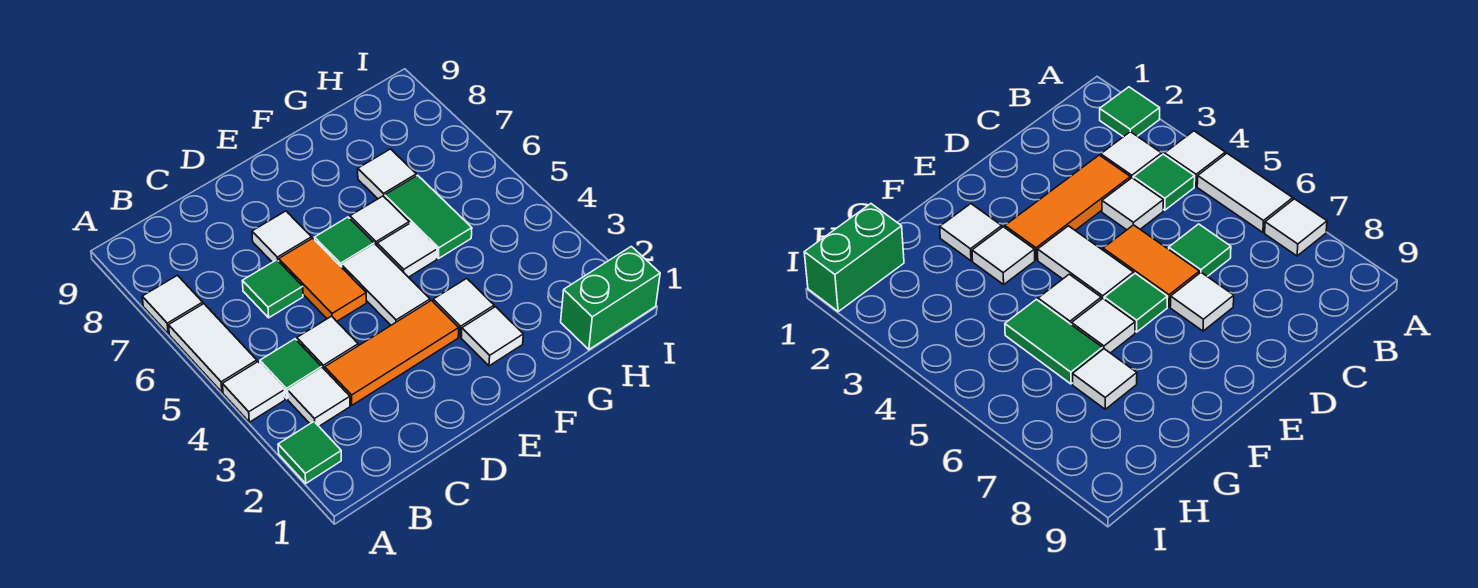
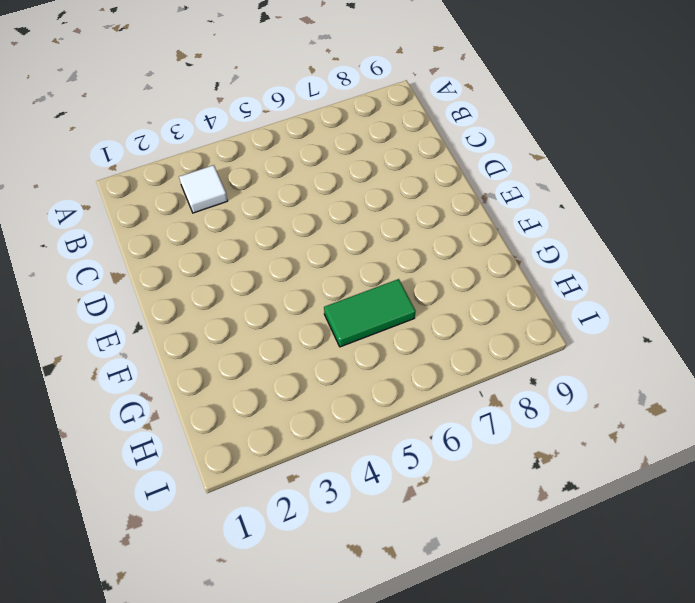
none -> green tile A2 level 1
none -> white tile A4 level 1
none -> white tile A5:A6 level 1

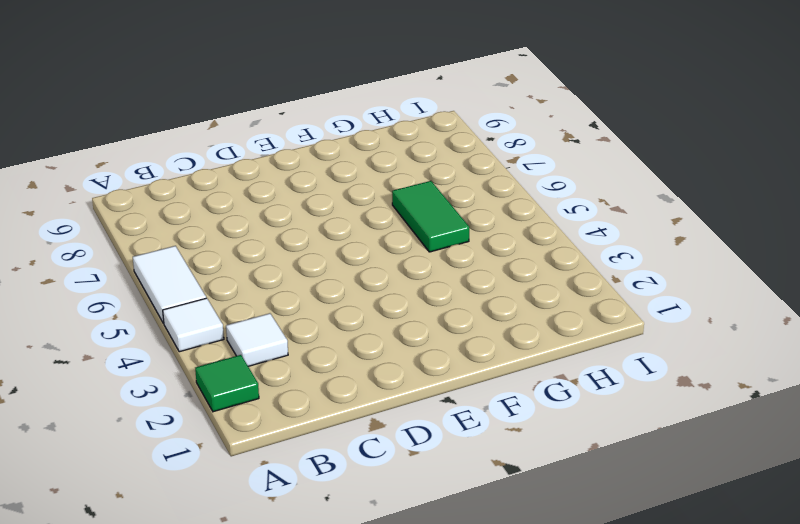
none -> white tile A7 level 1
none -> green tile B4 level 1
none -> orange tile C3:E3 level 1

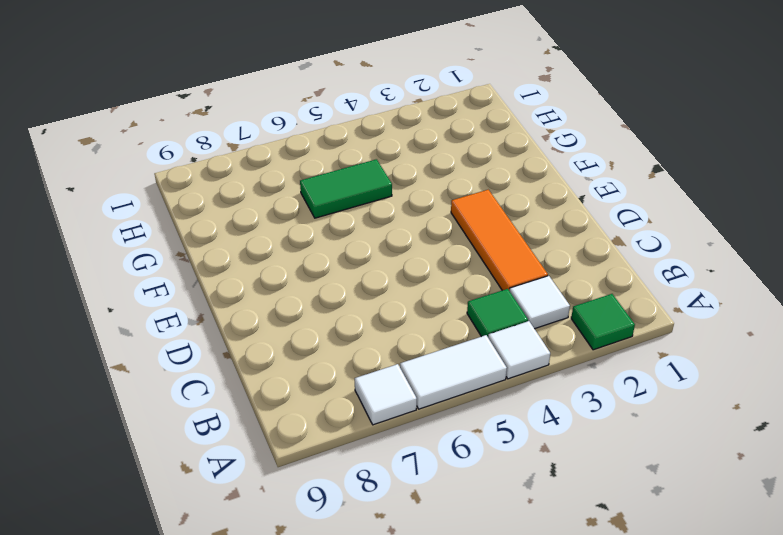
none -> white tile C4 level 1
none -> green tile C6 level 1
none -> orange tile D5:D6 level 1

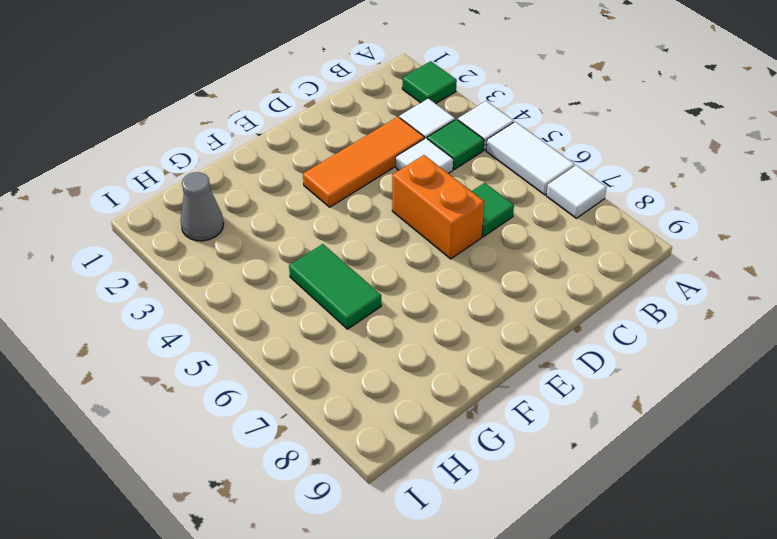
orange brick D5:D6 level 1 -> orange tile D5:D6 level 1
grey cone H2 level 1 -> none
none -> white tile D7 level 1
none -> white tile E4:E5 level 1
none -> green tile E6 level 1

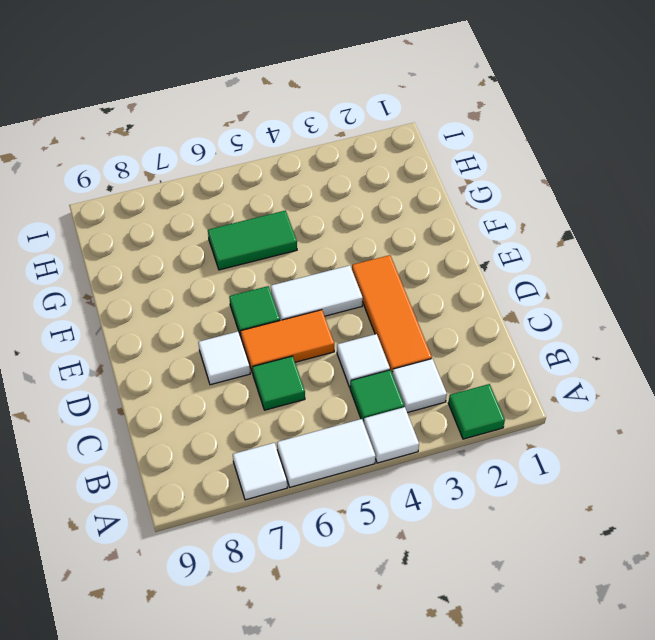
none -> white tile F2 level 1
none -> white tile F3 level 1
none -> white tile F5 level 1

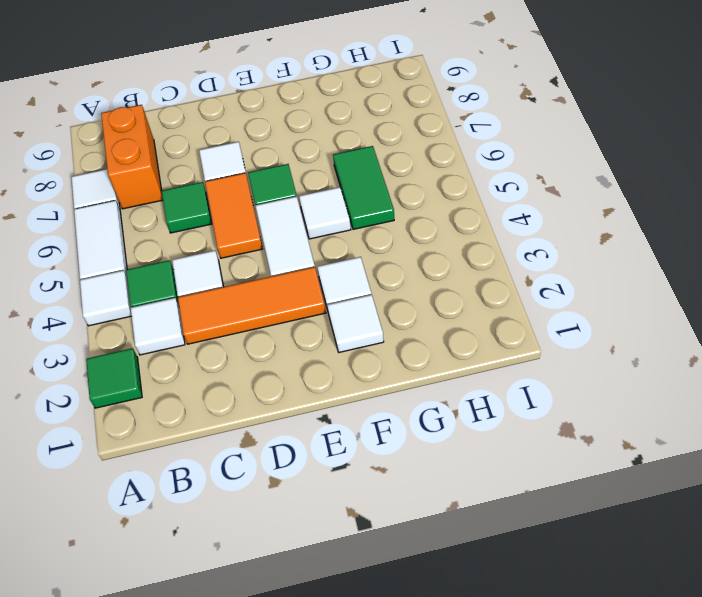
orange brick B7:B8 level 1 -> none
none -> white tile F6 level 1
none -> white tile G7 level 1
none -> green brick H1:I1 level 1

